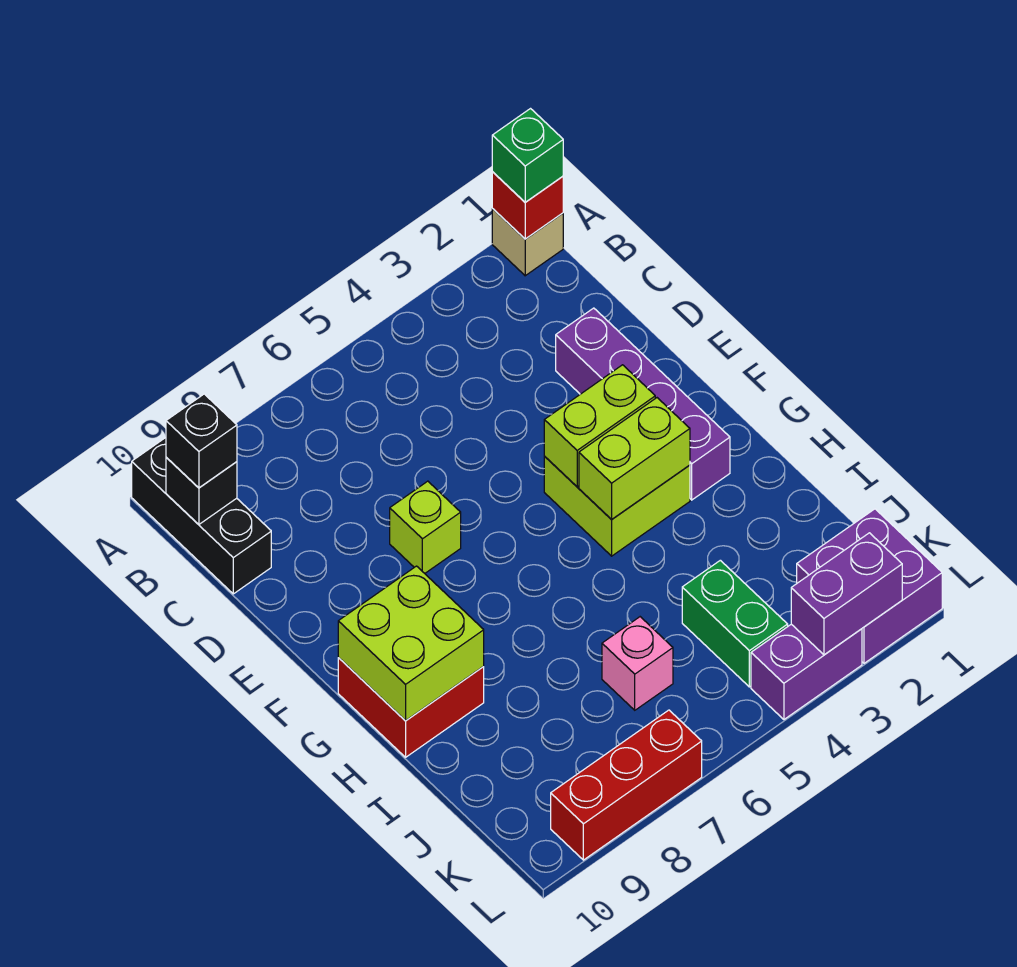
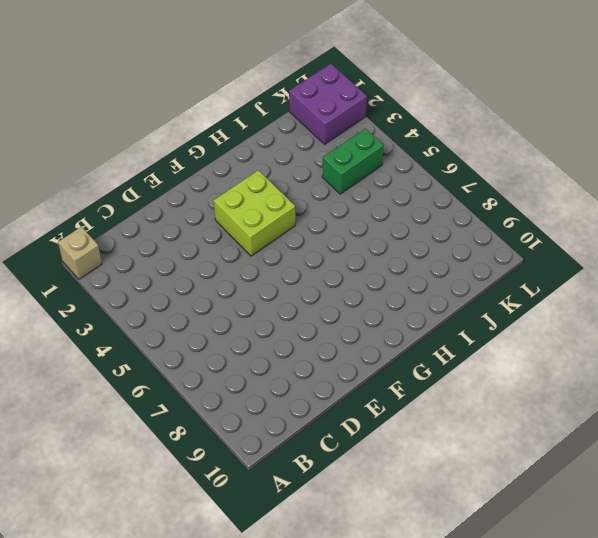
none -> black brick A10:C10 level 1
none -> purple brick D2:G2 level 1
none -> lime brick E7 level 1

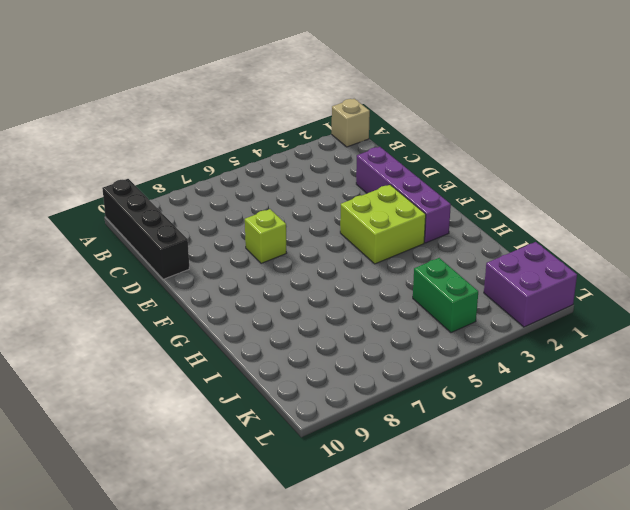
black brick A10:D10 level 1 -> black brick A10:C10 level 1
none -> red brick G9:H10 level 1
none -> pink brick J6 level 1
none -> purple brick L3:L4 level 1

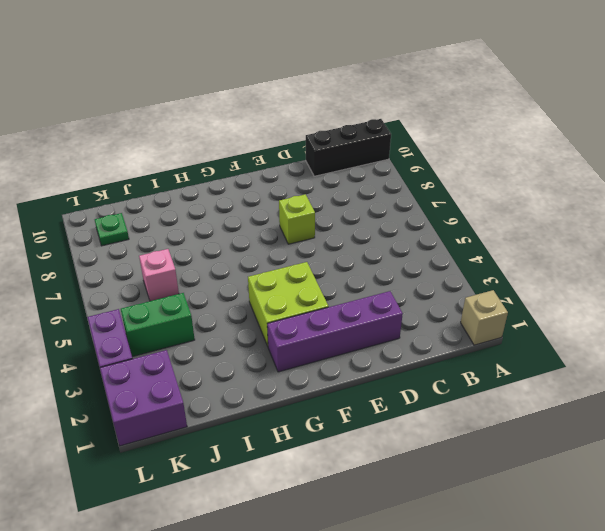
green plate K9 level 1 -> none
none -> red brick G9:H10 level 1
none -> red brick L7:L9 level 1
none -> red brick A1 level 2

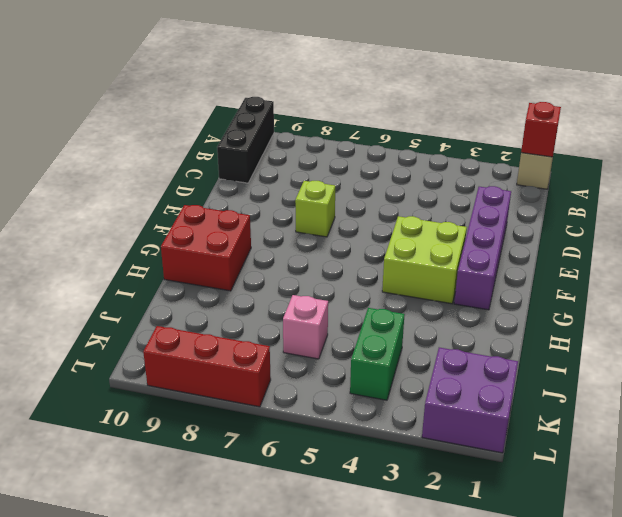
none -> purple brick L3:L4 level 1
none -> black brick B10 level 2
none -> lime brick F3:F4 level 2

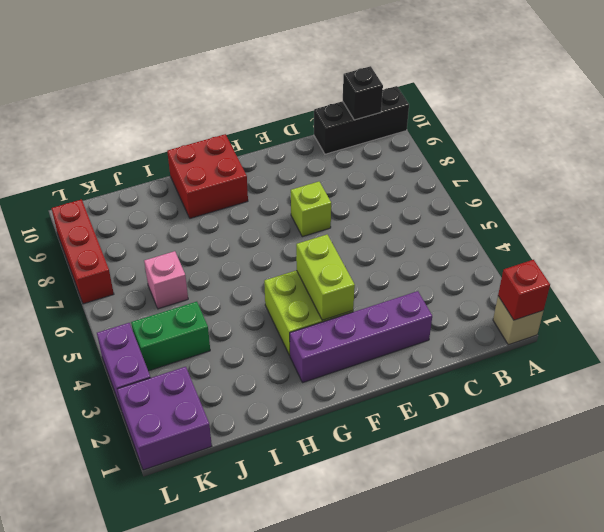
none -> lime brick G3:G4 level 2
none -> lime brick G9:H10 level 2
none -> purple brick L2:L3 level 2

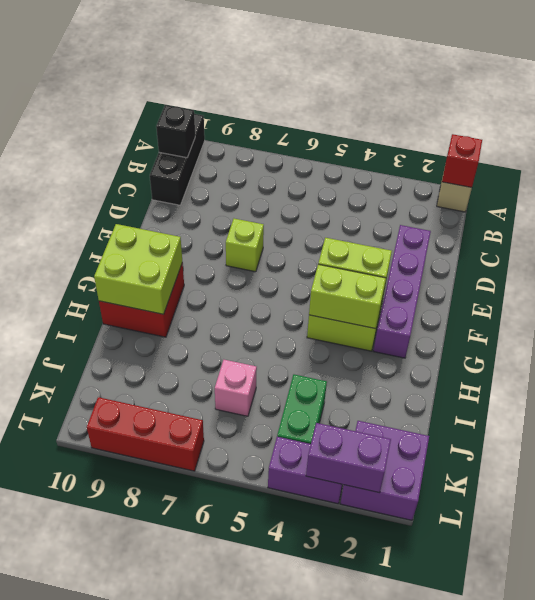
none -> green brick A1 level 3
none -> black brick B10 level 3

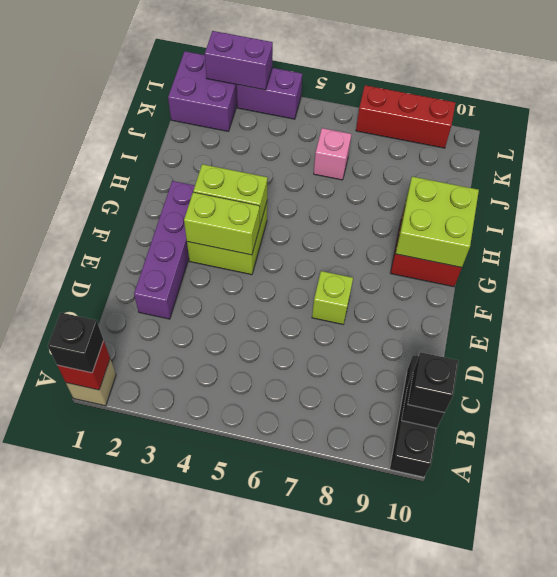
black brick A1 level 3 -> green brick A1 level 3
none -> green brick J4:K4 level 1

